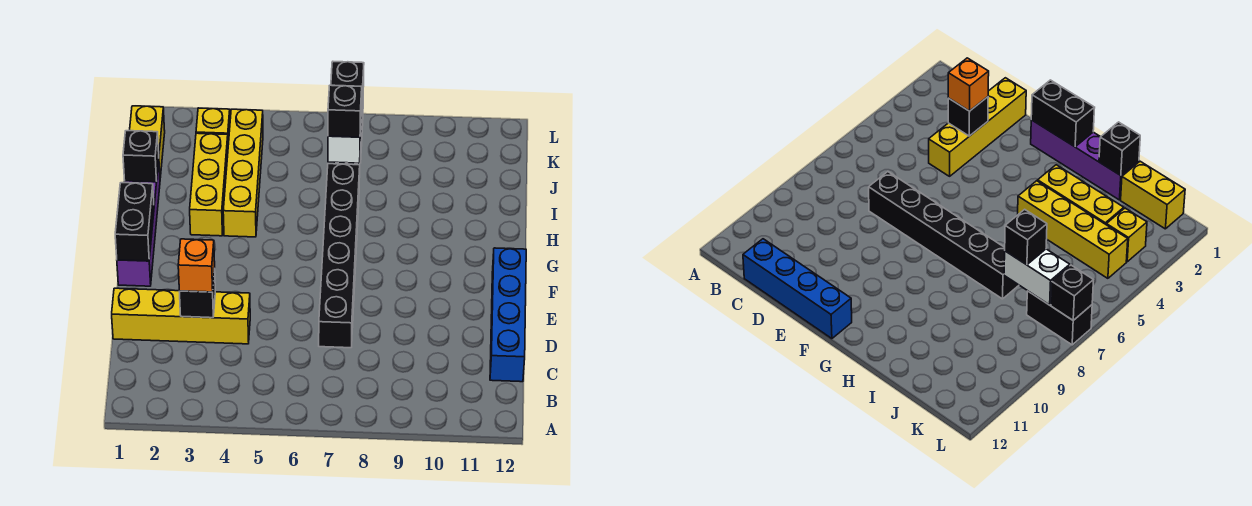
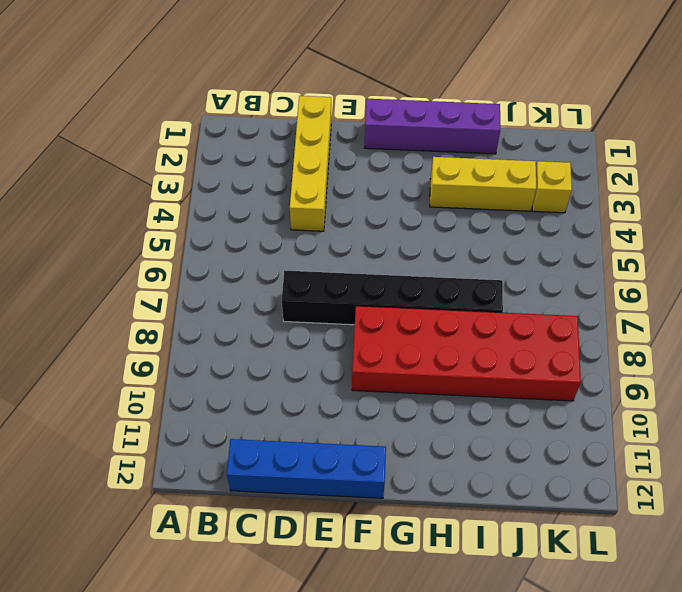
red brick F8:K9 level 1 -> none
none -> yellow brick H4:K4 level 1
none -> yellow brick J1:K1 level 1
none -> black brick K7:L7 level 1

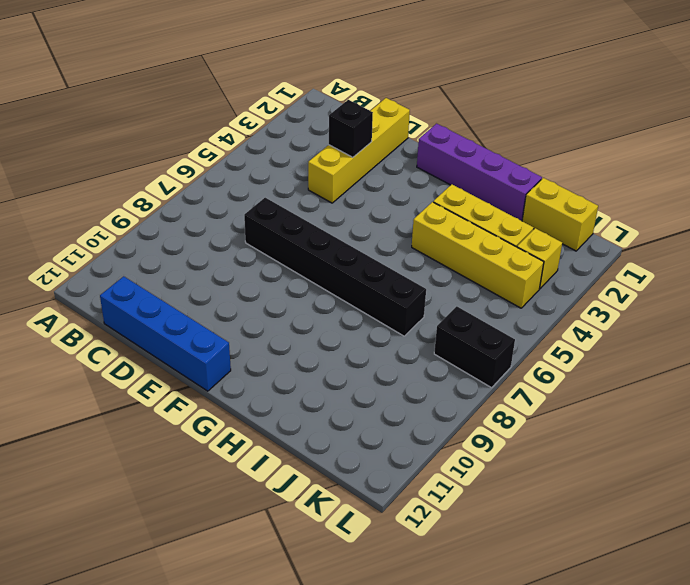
none -> black brick F1:G1 level 2
none -> black brick I1 level 2
none -> white brick J7:K7 level 2

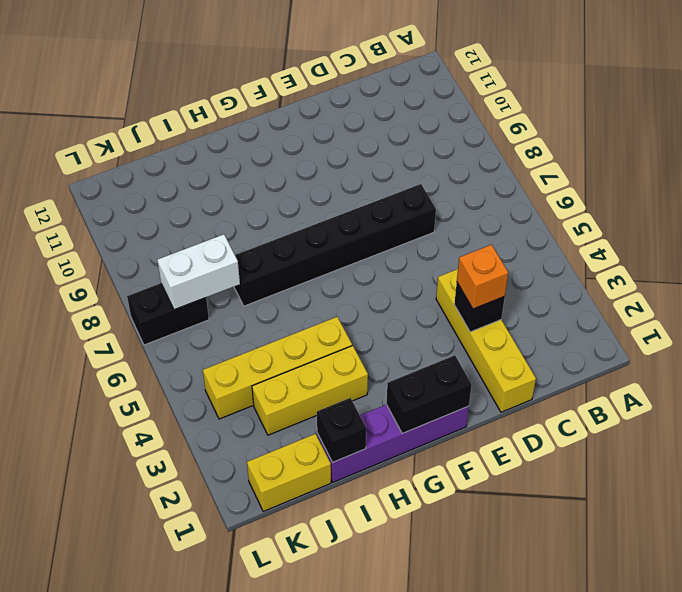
none -> blue brick C12:F12 level 1
none -> yellow brick K3 level 1
none -> black brick L7 level 2

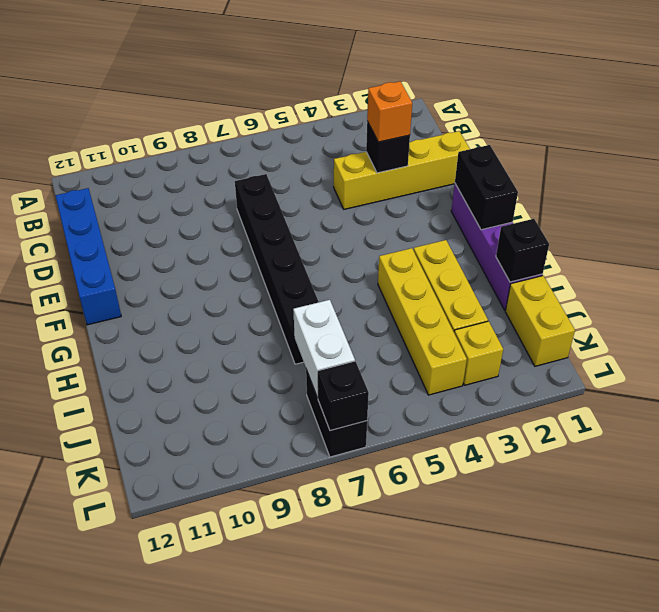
none -> black brick J7 level 3

